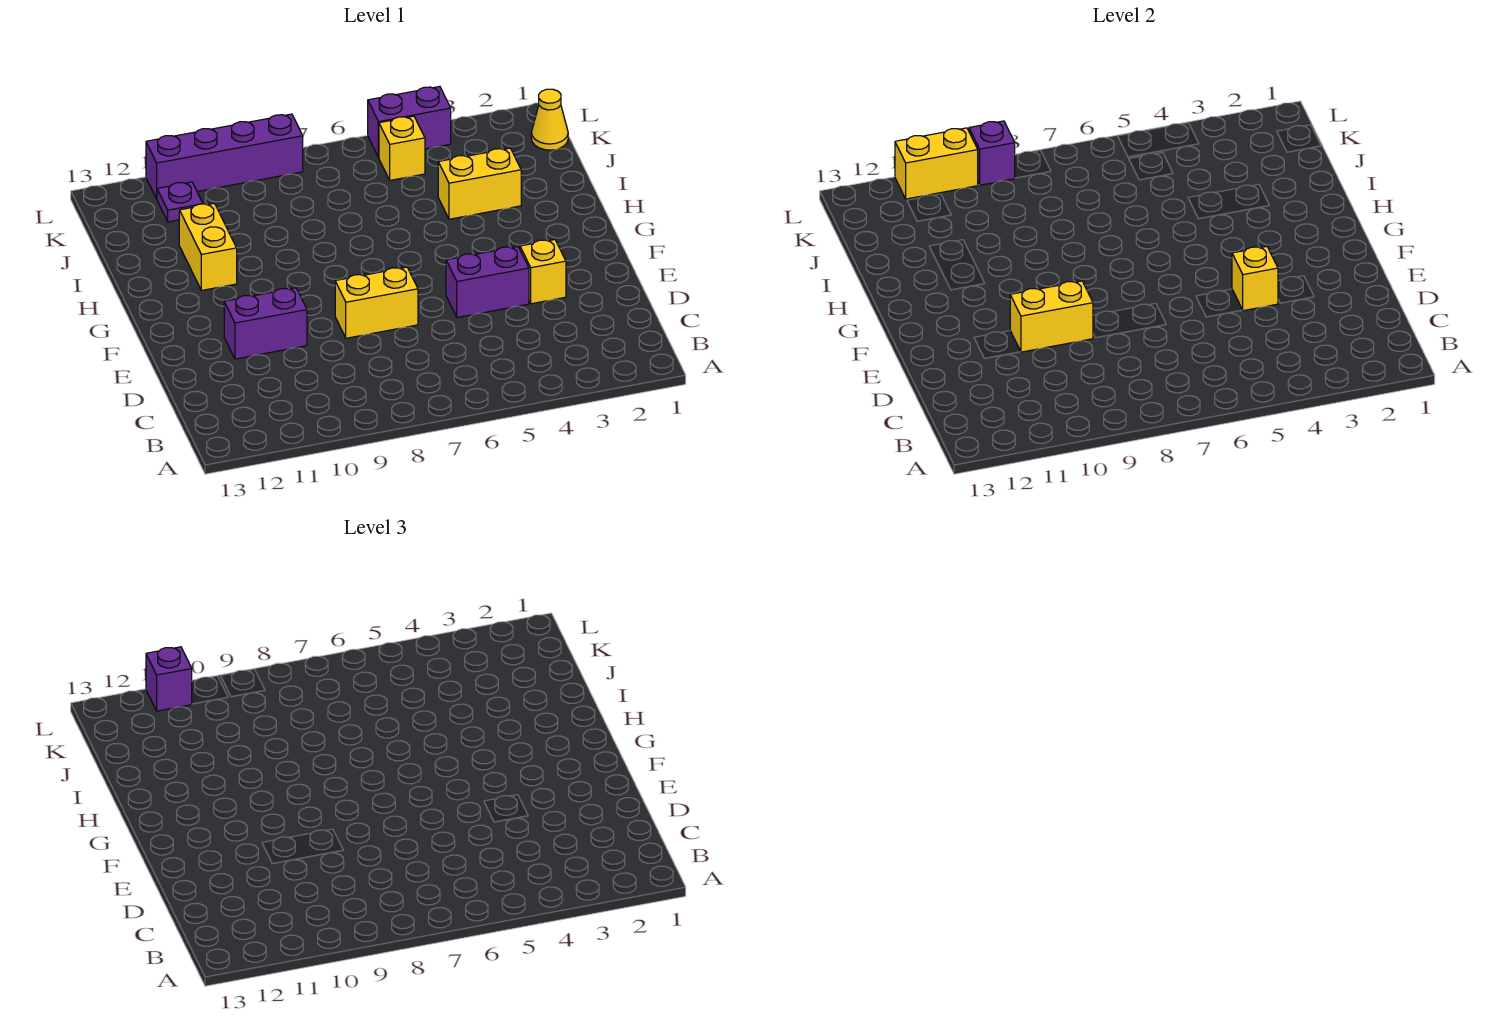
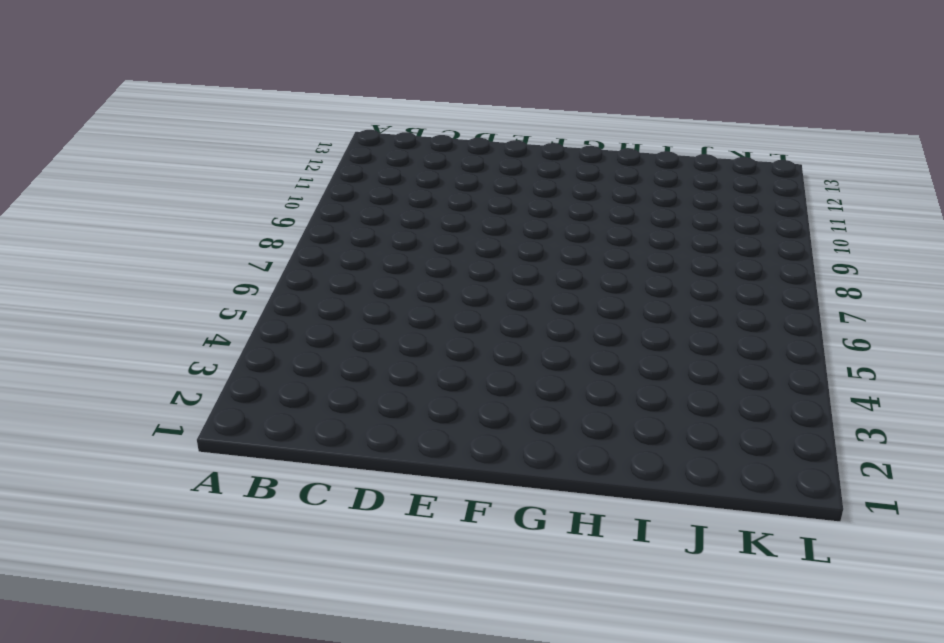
none -> yellow brick E3 level 1
none -> purple brick E4:E5 level 1
none -> yellow brick E7:E8 level 1

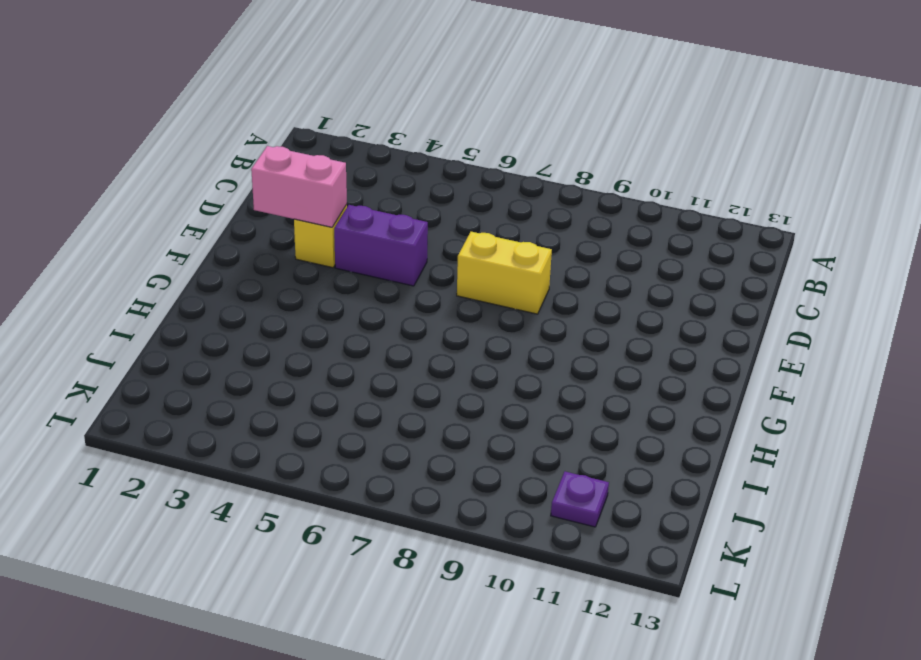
pink brick E2:E3 level 2 -> none
none -> purple brick E10:E11 level 1
none -> yellow brick H11:I11 level 1
none -> yellow brick I3:I4 level 1

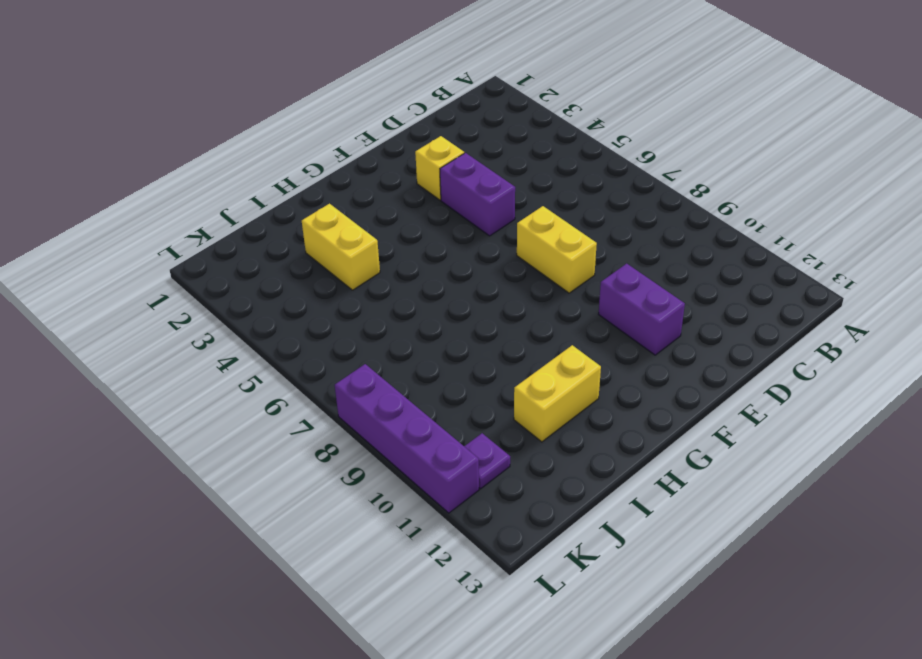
none -> yellow cone K1 level 1
none -> yellow brick K5 level 1
none -> purple brick L4:L5 level 1

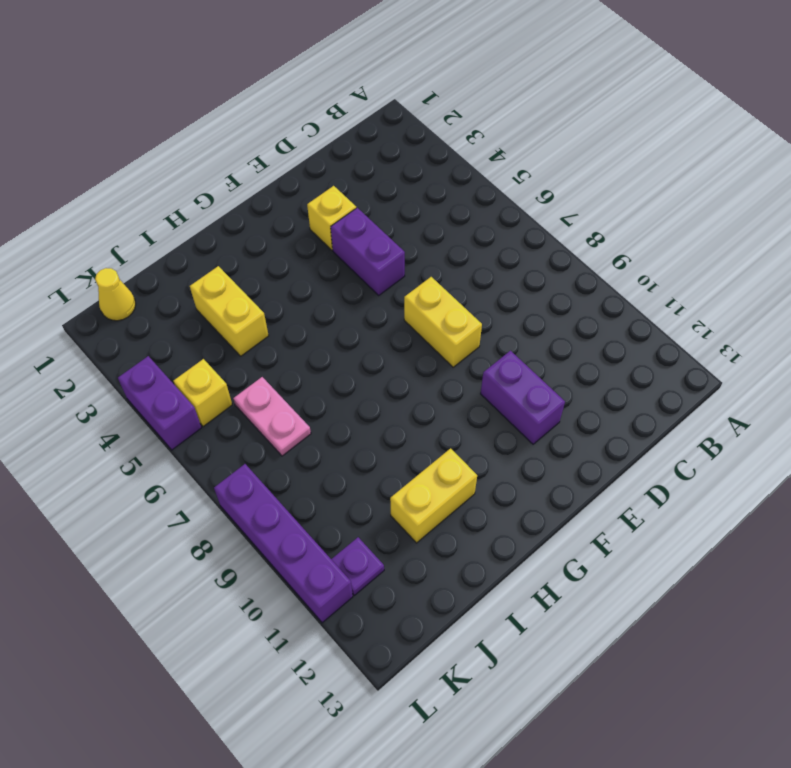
pink plate J6:J7 level 1 -> none
none -> yellow brick E4 level 2
none -> yellow brick E9:E10 level 2
none -> purple brick L9 level 2

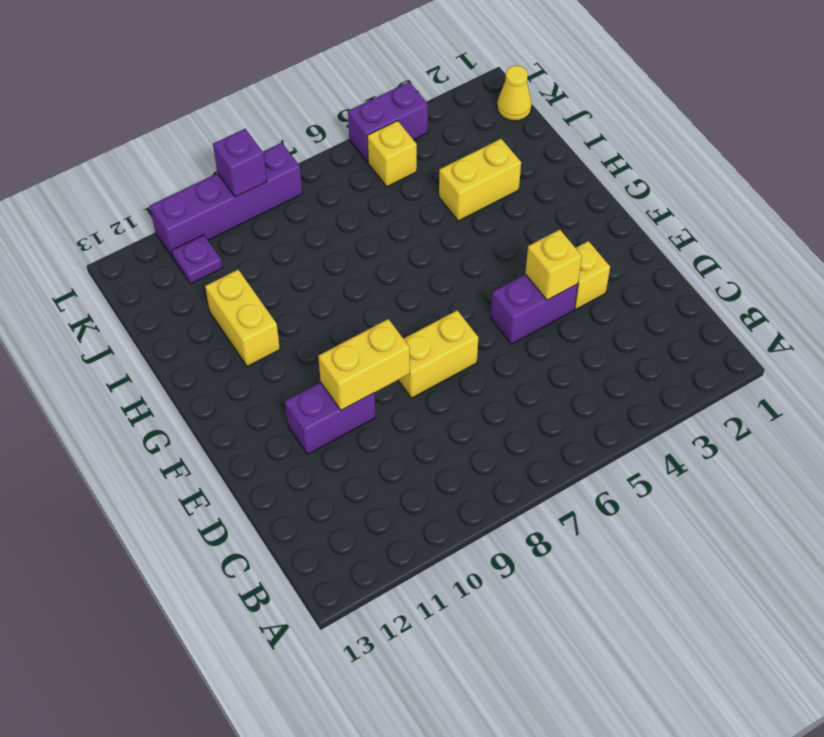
none -> yellow brick L10:L11 level 2
none -> purple brick L11 level 3

